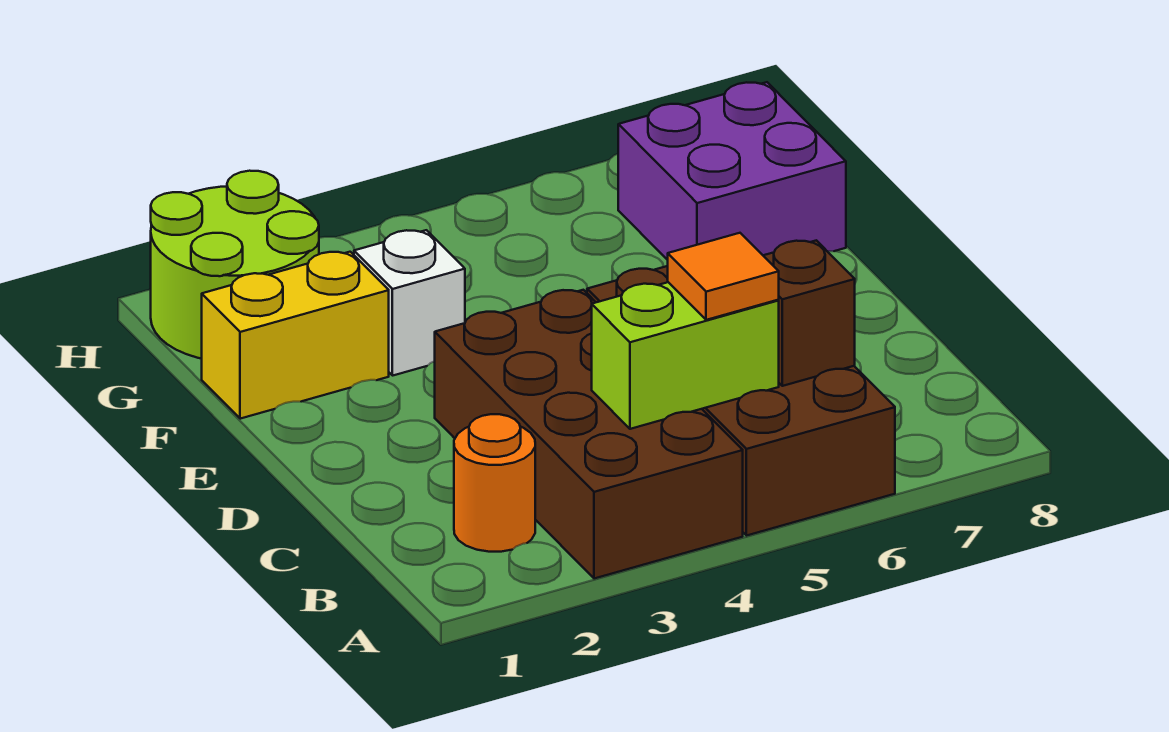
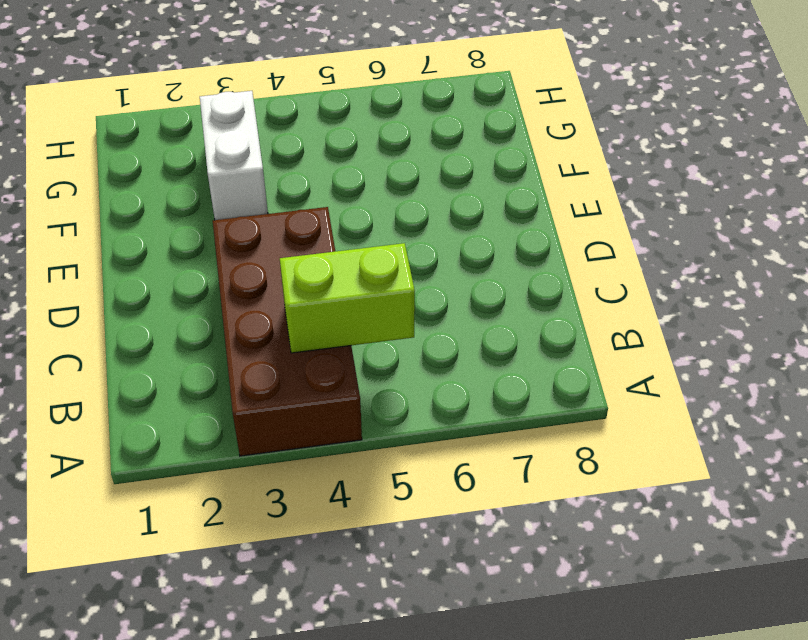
white brick F3:G3 level 1 -> white brick F3 level 1
none -> brown brick A5:D6 level 1
none -> orange round brick B2 level 1

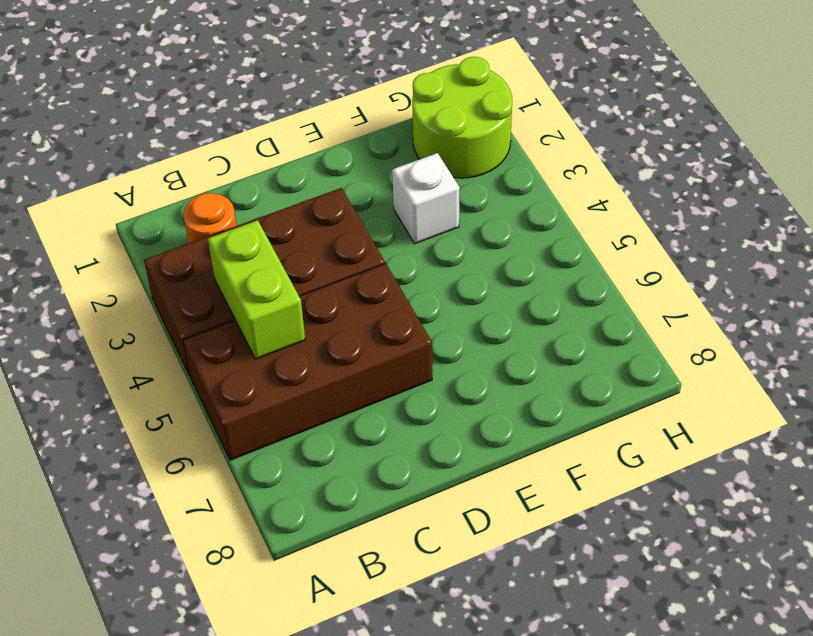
none -> yellow brick F1:F2 level 1
none -> purple brick F7:G8 level 1

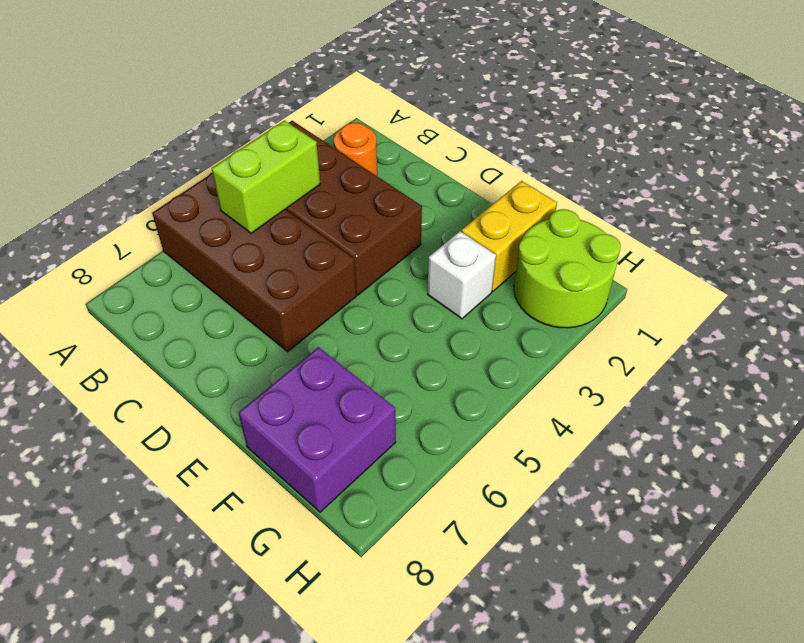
none -> brown brick B6 level 2
none -> orange tile B5 level 3

